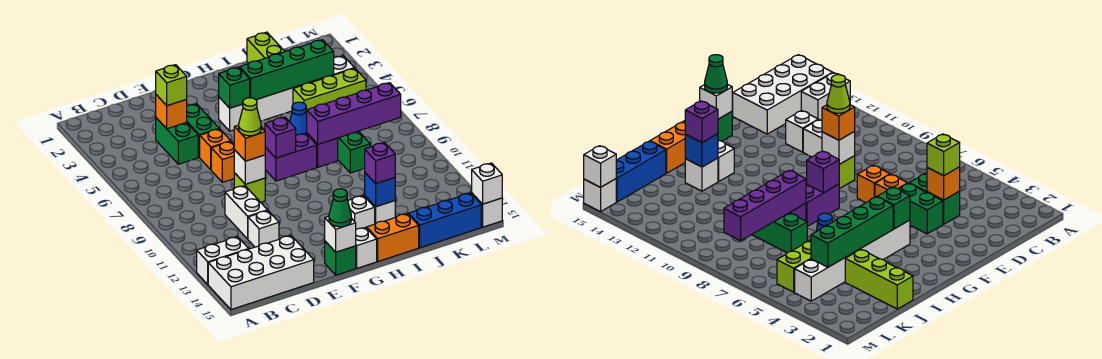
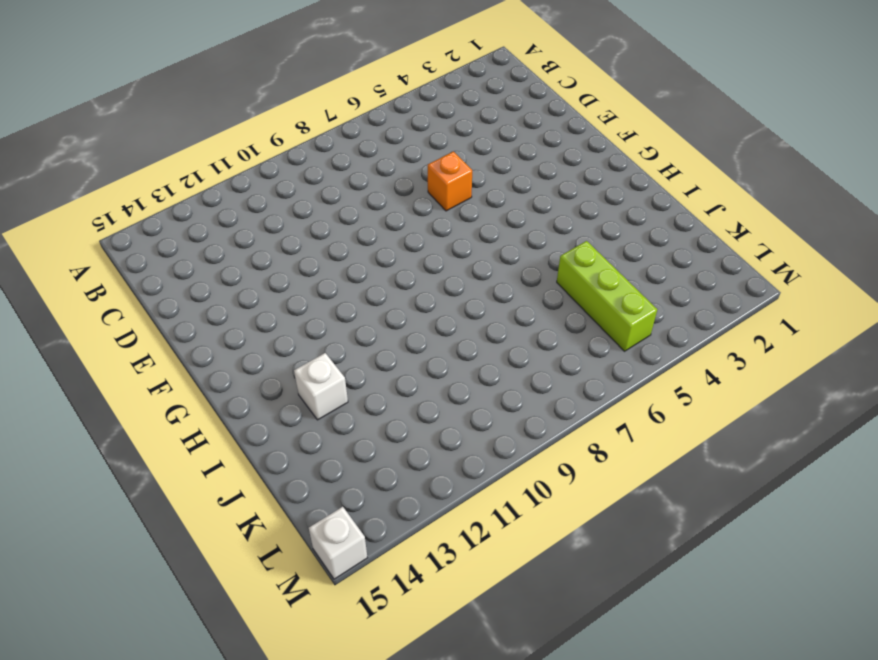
none -> white brick A13:B13 level 1
none -> white brick A14:D15 level 1
none -> green brick D4:D5 level 1
none -> white brick D10:D11 level 1

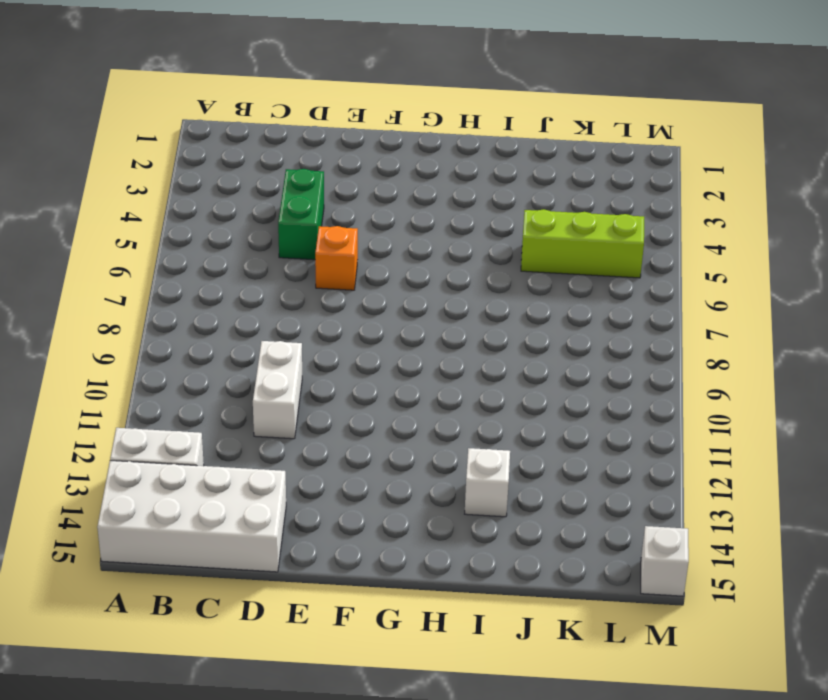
none -> white brick D12 level 1
none -> green brick E4:E5 level 1
none -> orange brick E7 level 1
none -> lime brick E9 level 1

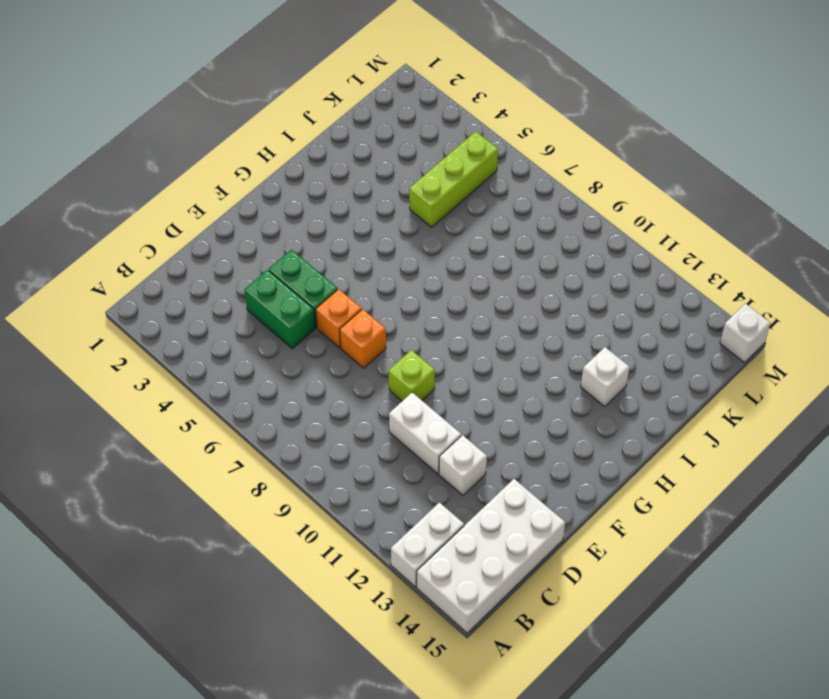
none -> green brick F15 level 1
none -> white brick G4:L4 level 1
none -> purple brick G8:H8 level 1
none -> white brick G15 level 1

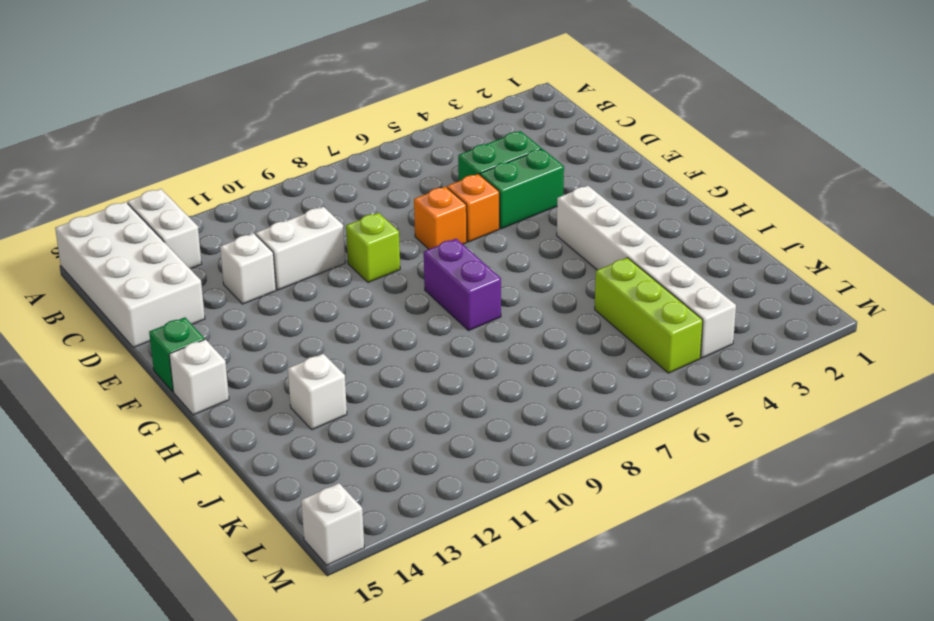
none -> white brick H13 level 1
none -> orange brick H15:I15 level 1
none -> blue cone I6 level 1
none -> purple brick I8 level 1

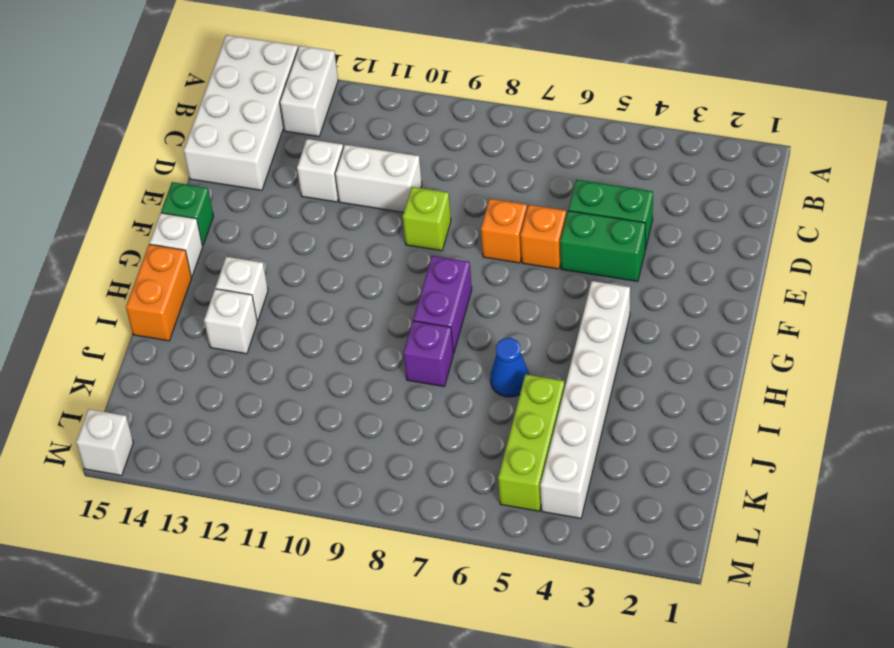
none -> lime brick J1:J3 level 1
none -> green brick J7:J9 level 1
none -> blue brick J15:L15 level 1
none -> orange brick D4 level 2

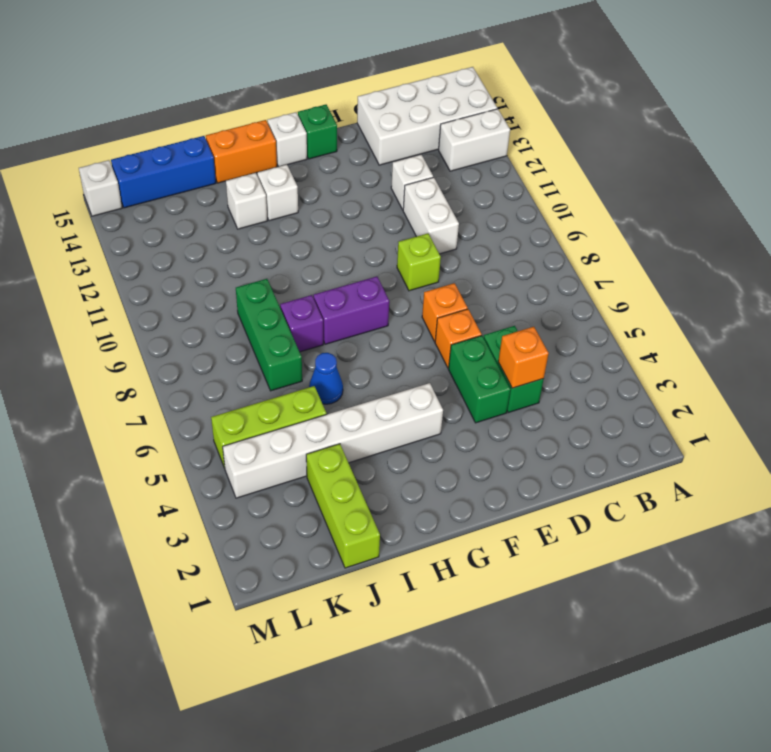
none -> white brick E9 level 2
none -> white brick F15 level 2
none -> green brick G4 level 2
none -> purple brick G8 level 2

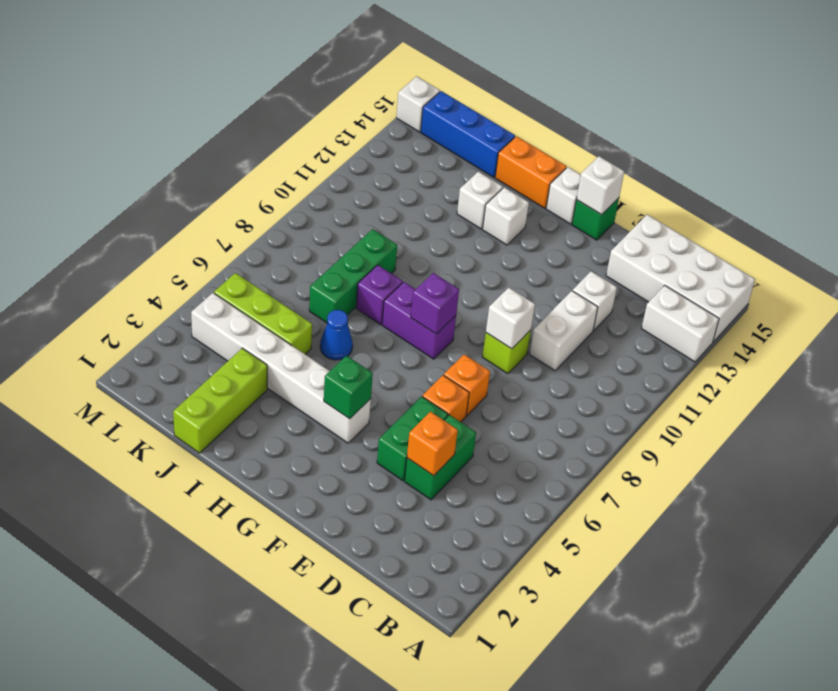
none -> green brick H4:K4 level 2
none -> purple brick I8:L8 level 2
none -> blue brick I13 level 2
none -> white brick M15 level 2

